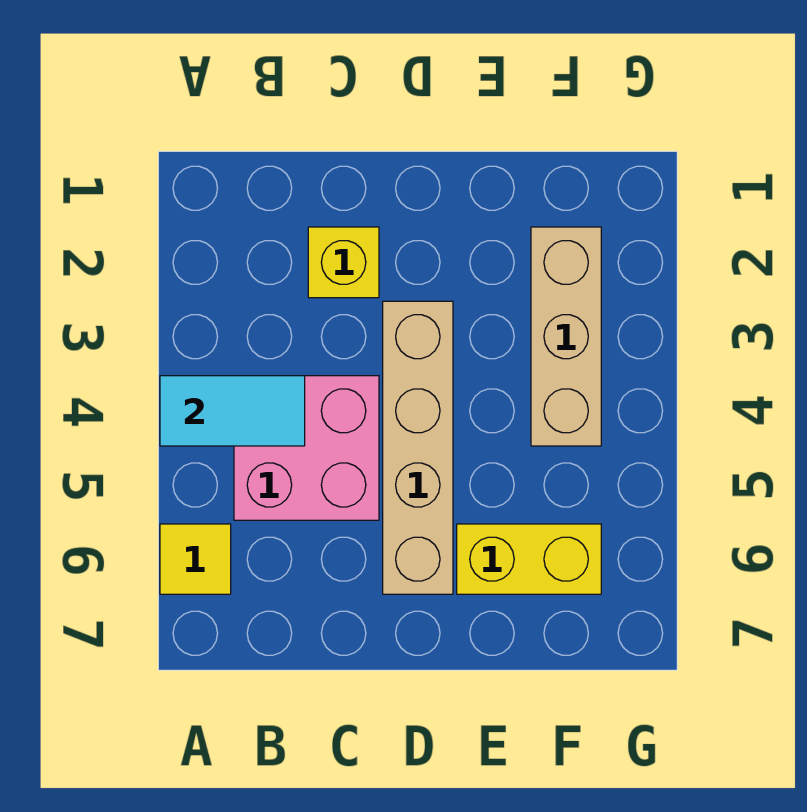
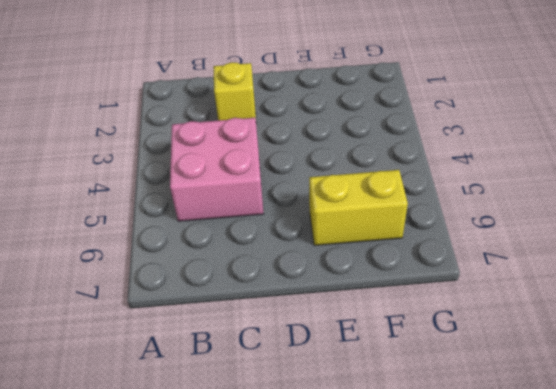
none -> yellow tile A6 level 1
none -> tan brick D3:D6 level 1

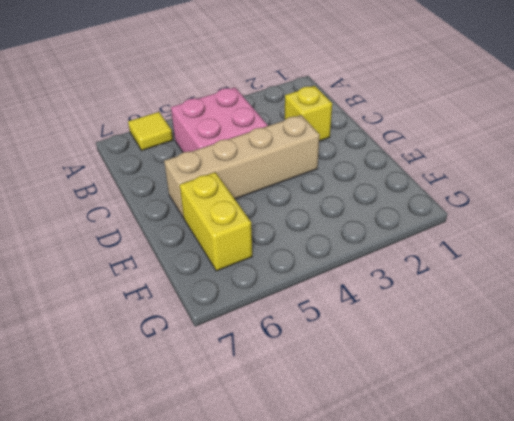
none -> tan brick F2:F4 level 1
none -> cyan tile A4:B4 level 2

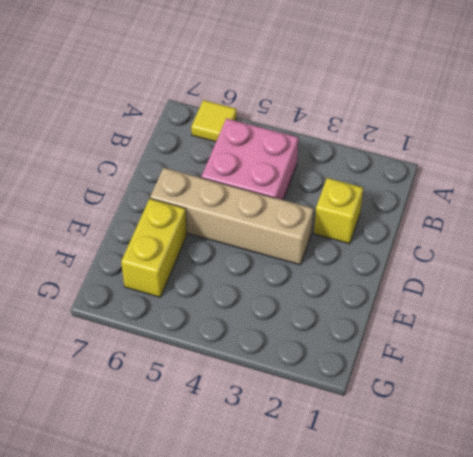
none -> tan brick F2:F4 level 1
none -> cyan tile A4:B4 level 2

